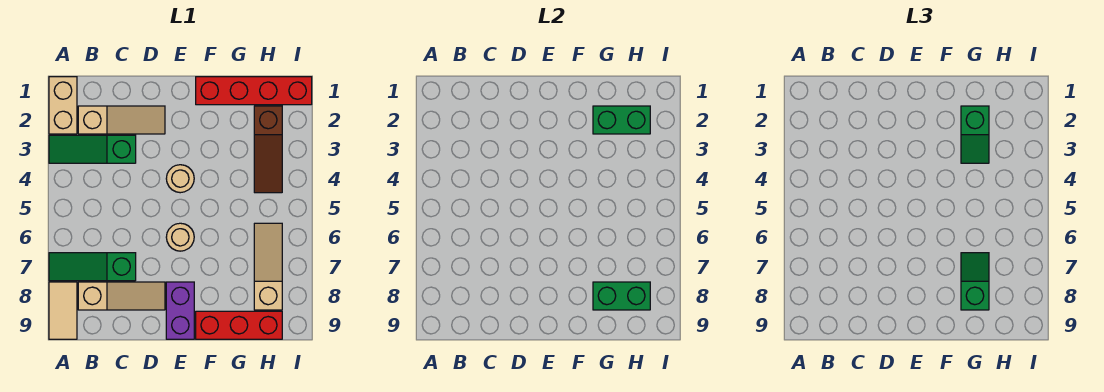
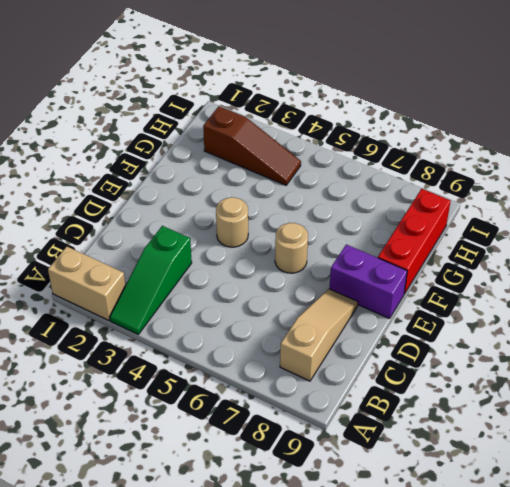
none -> green slope A7:C7 level 1 top C
none -> tan tile A8:A9 level 1
none -> tan slope B2:D2 level 1 top B

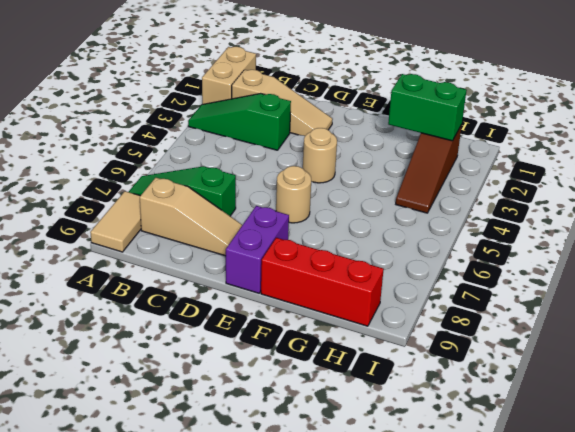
none -> red brick F1:I1 level 1
none -> tan slope H6:H8 level 1 top 8
none -> green brick G8:H8 level 2

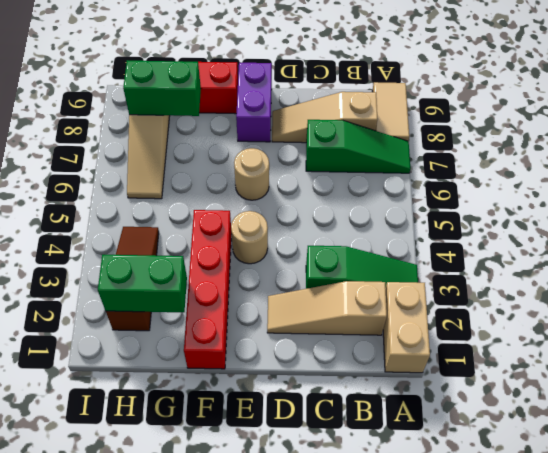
red brick F1:F4 level 1 -> red brick F1:I1 level 1
none -> green slope G2:G3 level 3 top 2
none -> green slope G7:G8 level 3 top 8

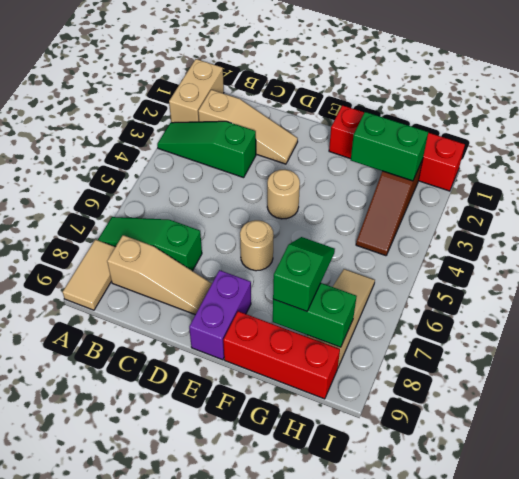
none -> green slope G2:G3 level 3 top 2

